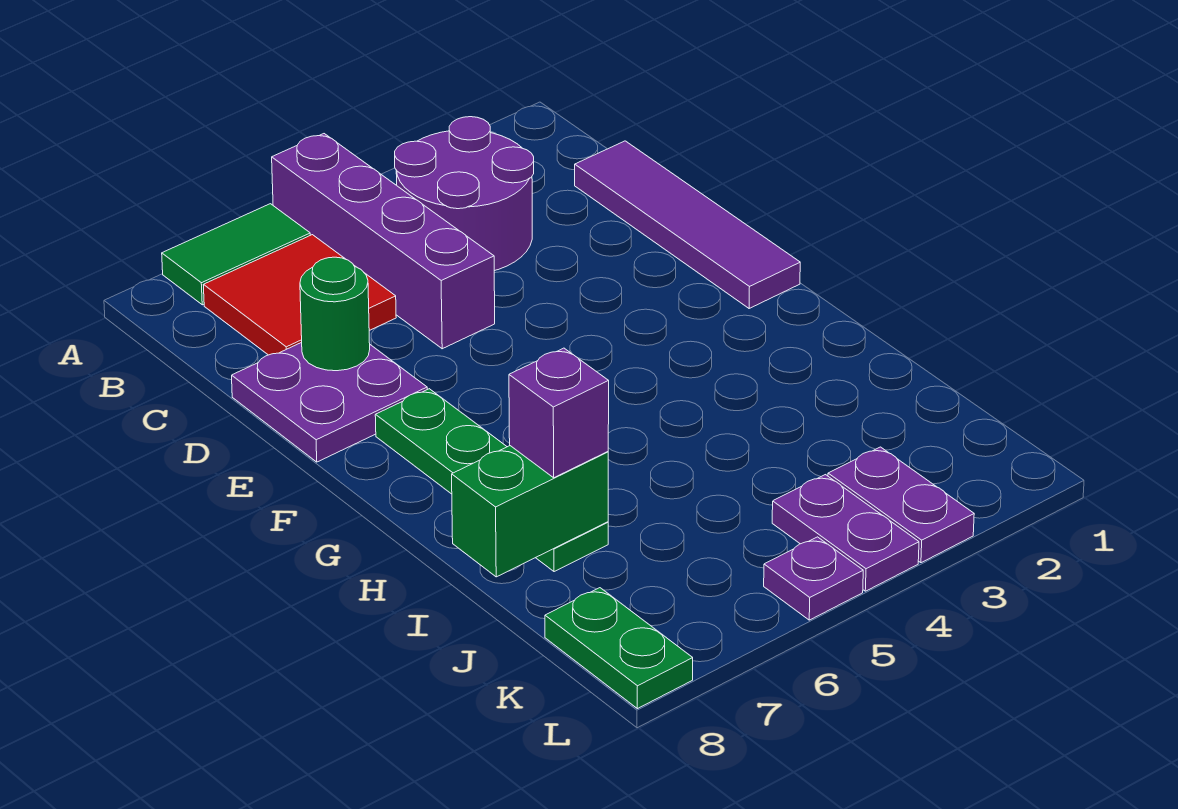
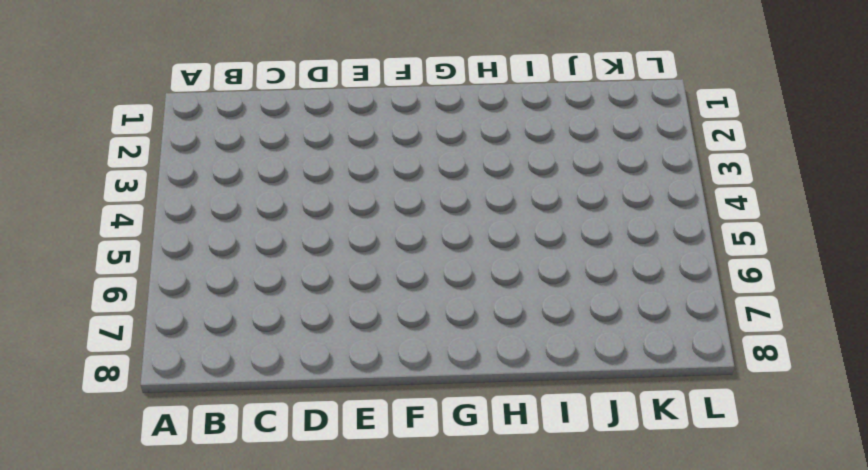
none -> purple brick A5:D5 level 1
none -> green tile A6:A7 level 1
none -> purple round brick B3:C4 level 1

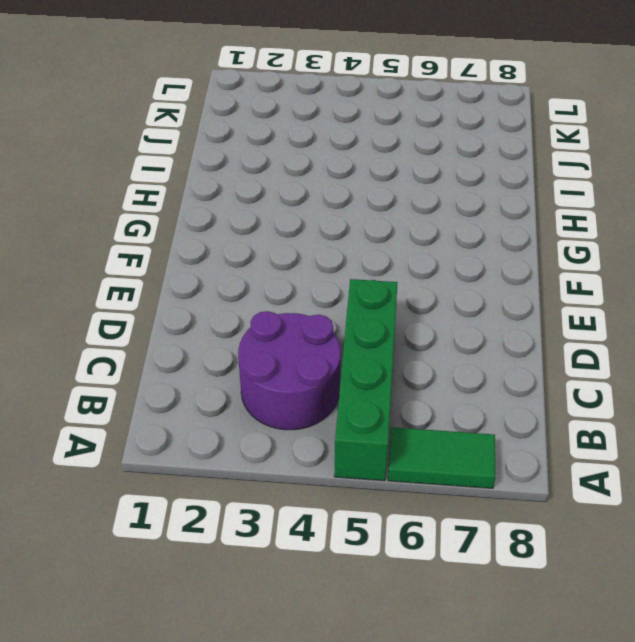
green brick A5:D5 level 1 -> purple brick A5:D5 level 1
none -> red tile B6:C7 level 1
none -> purple tile C1:F1 level 1
none -> purple plate D7:E8 level 1

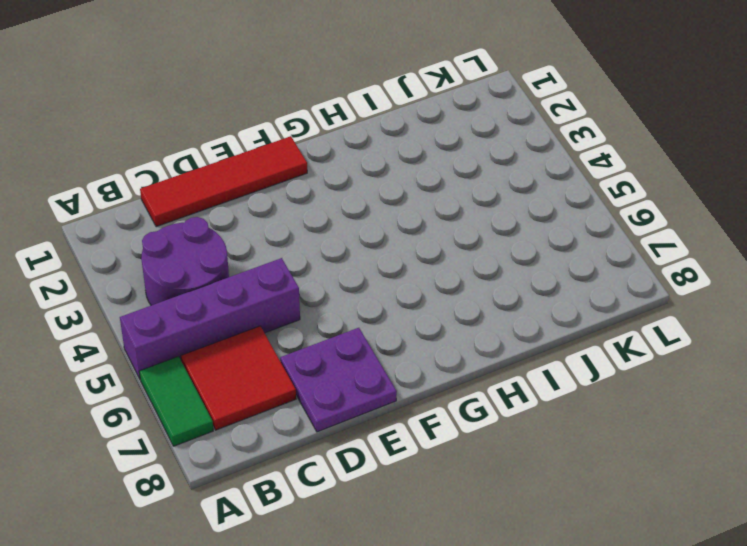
red tile C1:F1 level 1 -> purple tile C1:F1 level 1
none -> green plate F7:I7 level 1
none -> purple plate K3:L3 level 1
none -> purple plate K4:L4 level 1

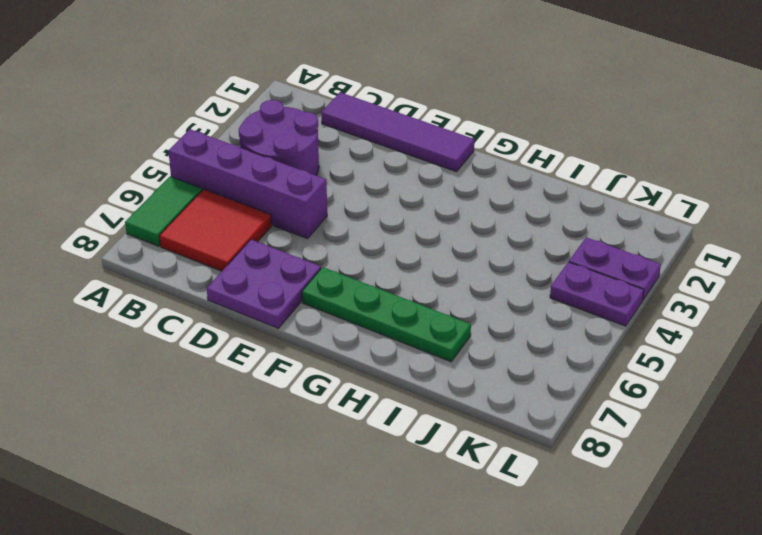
none -> green plate K8:L8 level 1
none -> purple plate L5 level 1
none -> green round brick D7 level 2

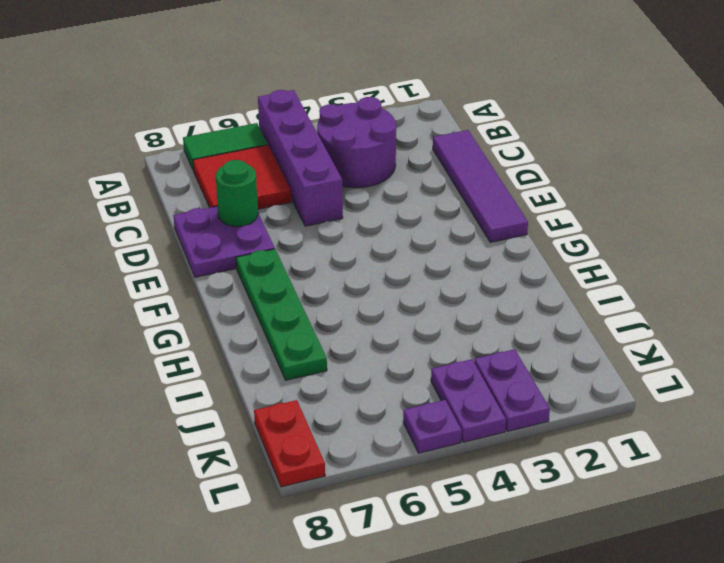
red plate K8:L8 level 1 -> green plate K8:L8 level 1
none -> green brick I7:I8 level 2
none -> purple brick I7 level 3

